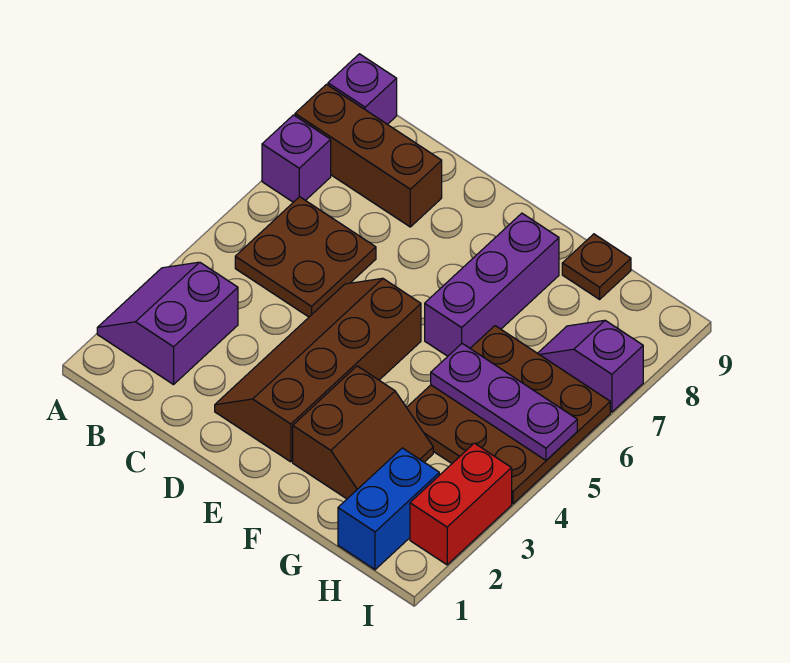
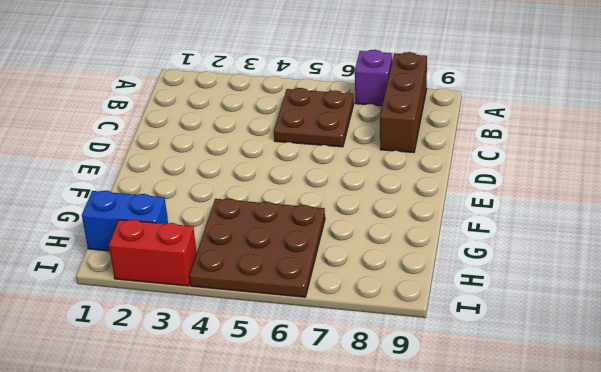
none -> purple slope A2:B3 level 1 top B
none -> purple brick A9 level 1
none -> brown slope D2:E5 level 1 top E

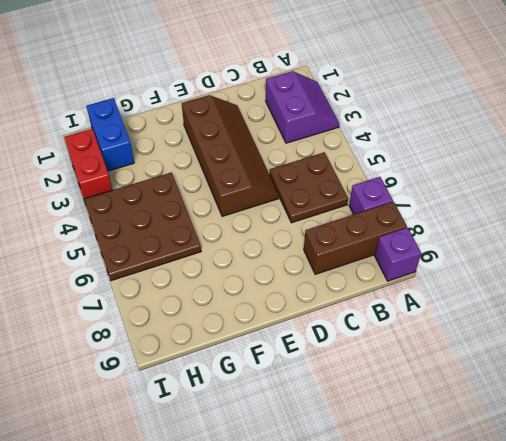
none -> brown slope F2:G3 level 1 top F
none -> purple brick F6:F8 level 1
none -> brown plate G9 level 1

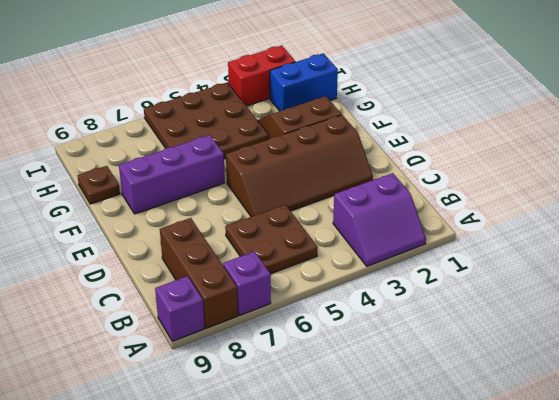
none -> purple slope H7:I7 level 1 top I
none -> purple plate G5:I5 level 2

